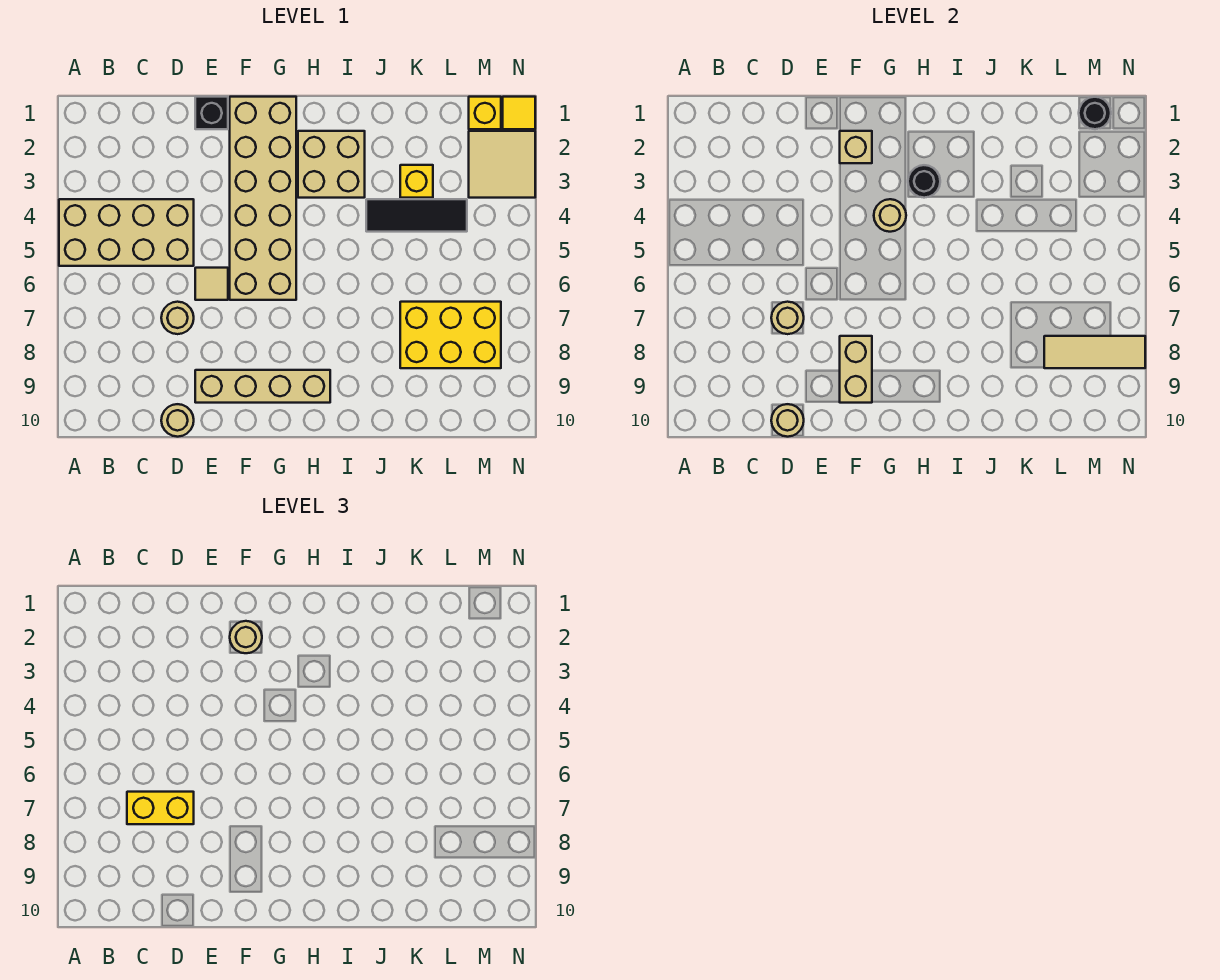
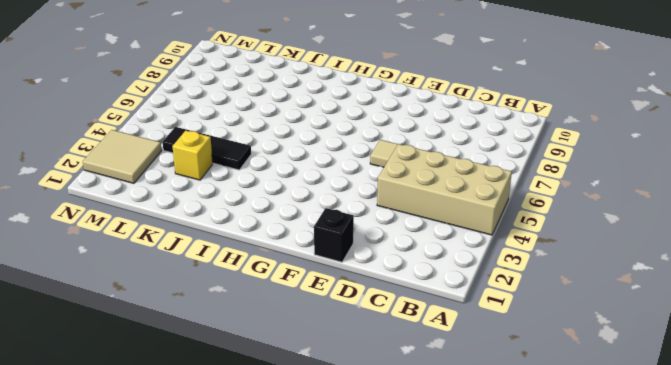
none -> tan round brick D7 level 1
none -> tan round brick D10 level 1
none -> tan brick E9:H9 level 1

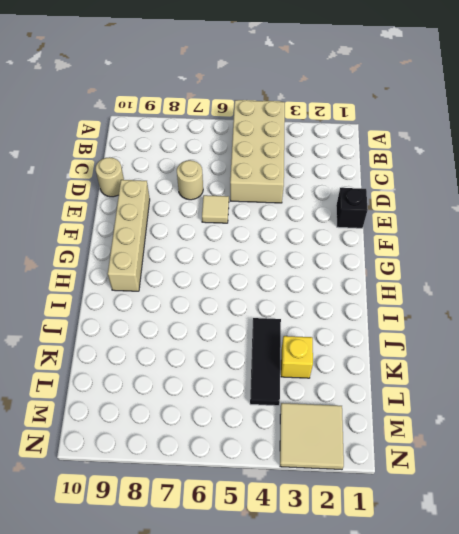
none -> tan brick F1:G6 level 1
none -> tan brick H2:I3 level 1
none -> yellow brick K7:M8 level 1

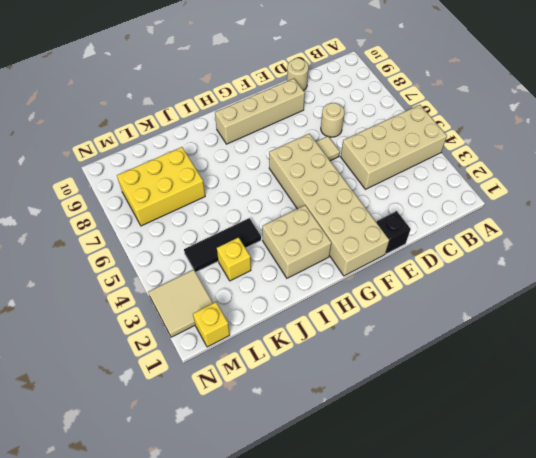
none -> yellow tile N1 level 1
none -> tan round brick D7 level 2
none -> tan round brick D10 level 2

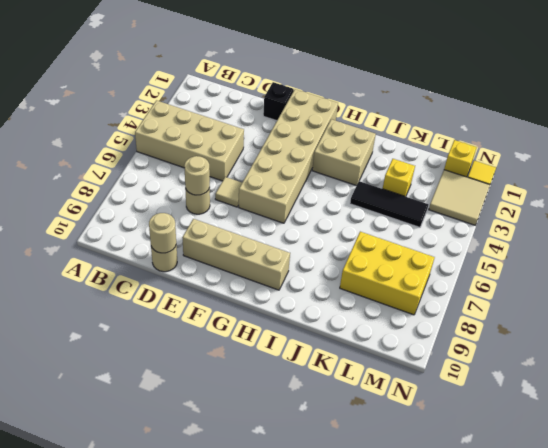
none -> tan brick F2 level 2
none -> tan brick F8:F9 level 2
none -> tan round brick G4 level 2

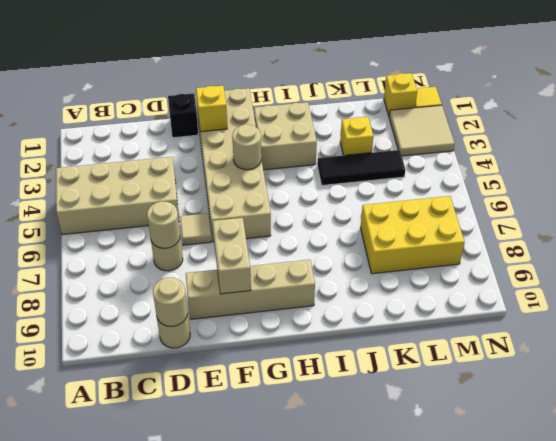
yellow brick F2 level 2 -> tan brick F2 level 2
none -> black round brick H3 level 2
none -> tan tile L8:N8 level 2
none -> black round brick M1 level 2

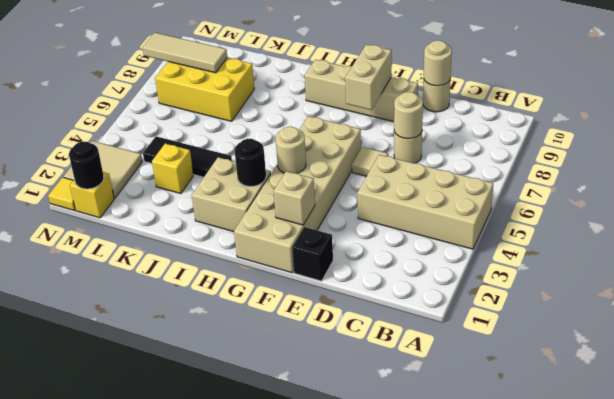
none -> yellow brick C7:D7 level 3
none -> tan round brick F2 level 3

